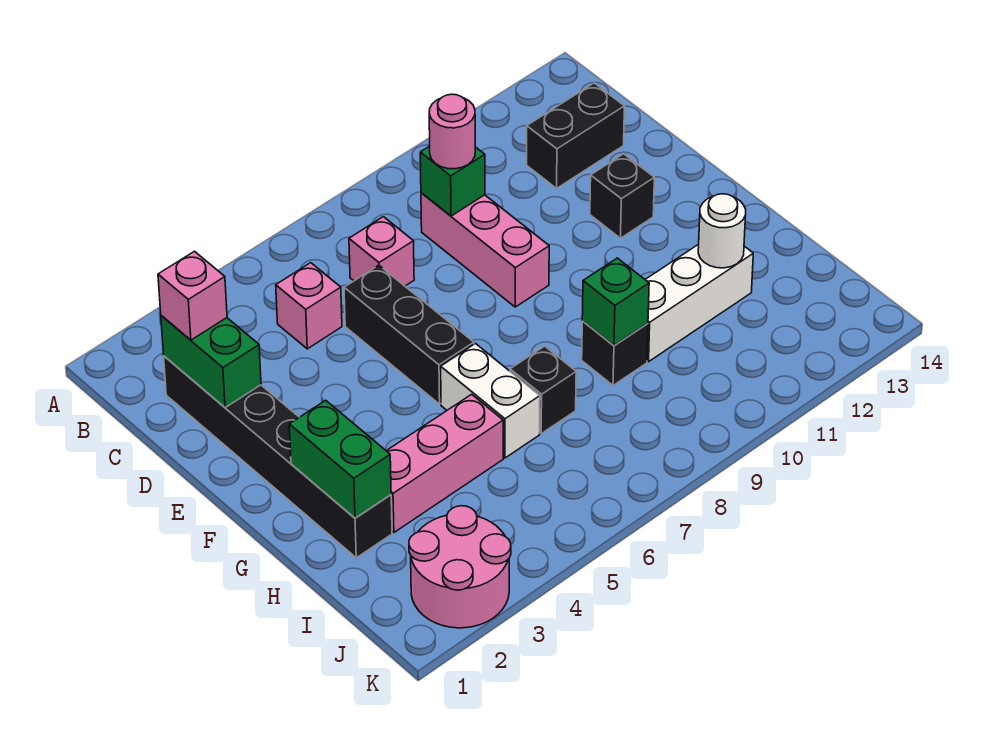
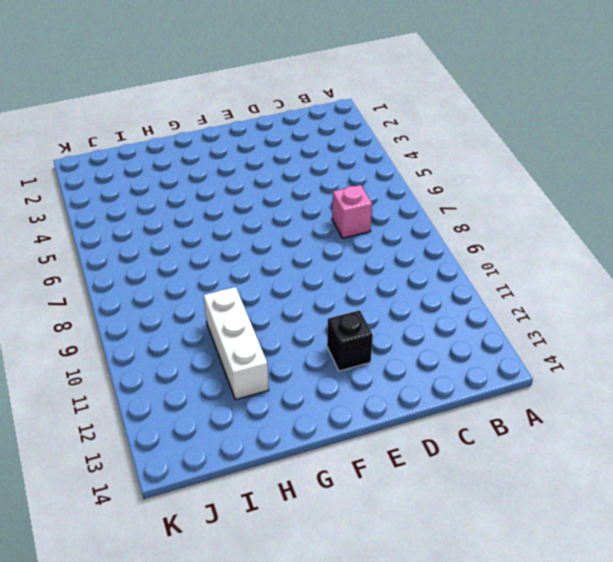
none -> black brick C2:H2 level 1
none -> pink brick C5 level 1
none -> pink brick C9:E9 level 1

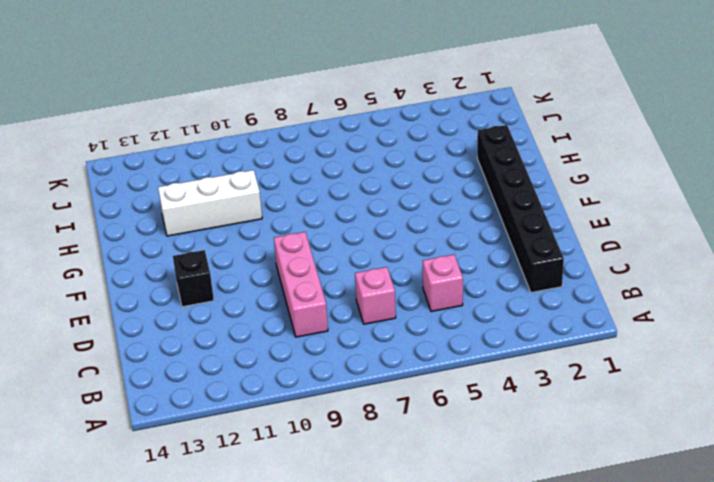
none -> black brick C12:C13 level 1
none -> black brick D6:F6 level 1
none -> white brick G6:H6 level 1

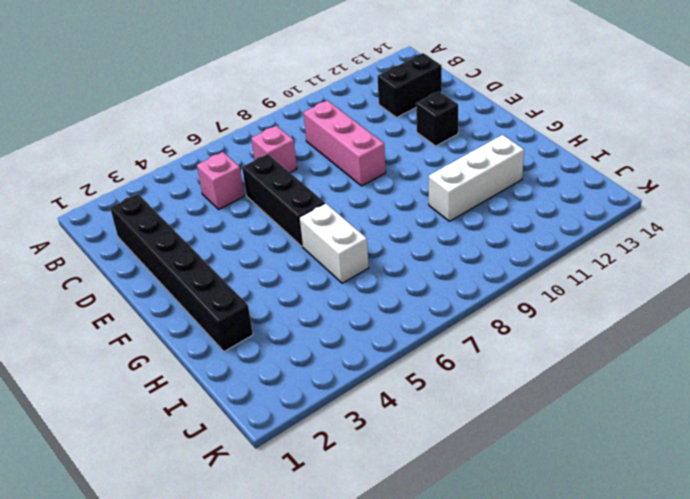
none -> pink brick H3:H5 level 1
none -> black brick H7 level 1
none -> black brick H9 level 1

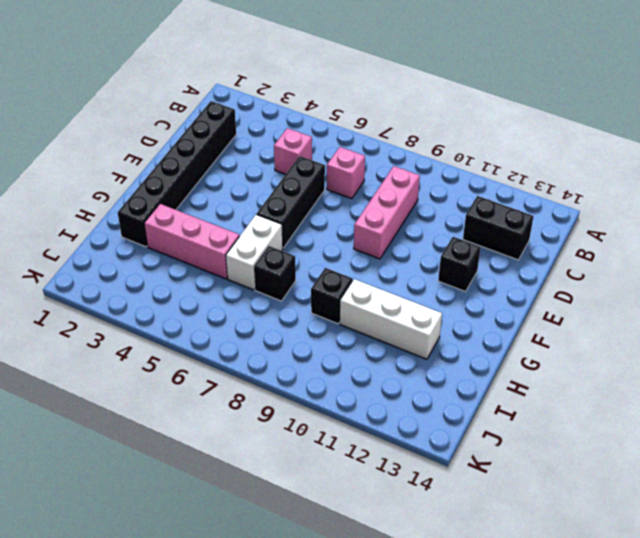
none -> pink round brick J2:K3 level 1
none -> green brick C2:D2 level 2
none -> green brick C9 level 2

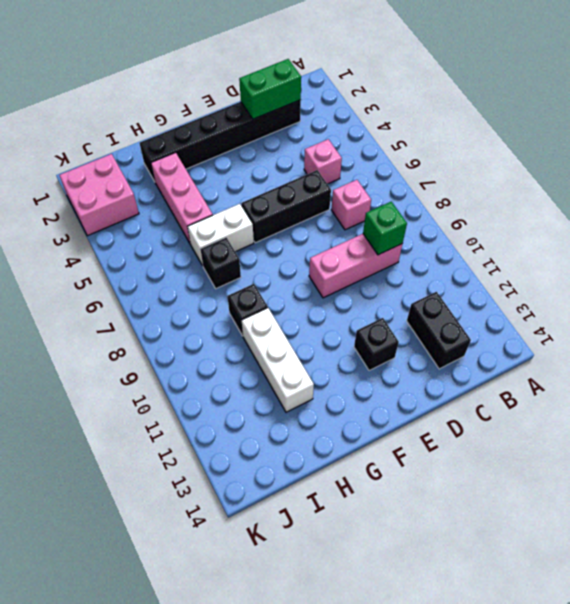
pink brick J2:K3 level 1 -> pink round brick J2:K3 level 1
none -> green brick G2:H2 level 2
none -> green brick H9 level 2
none -> white round brick H12 level 2

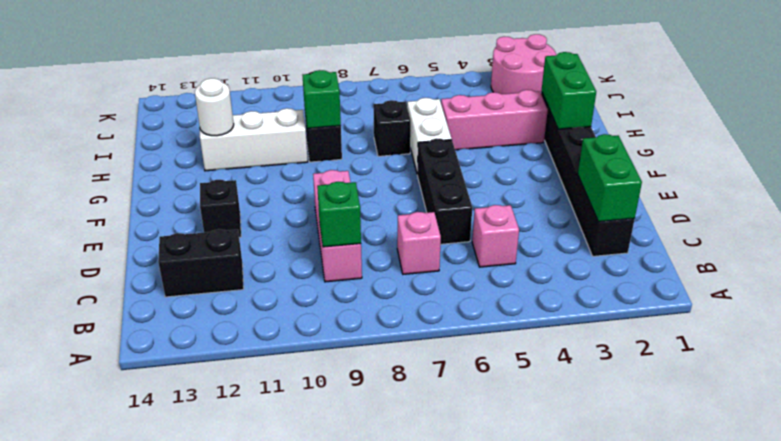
none -> pink brick C2 level 3
none -> pink round brick C9 level 3

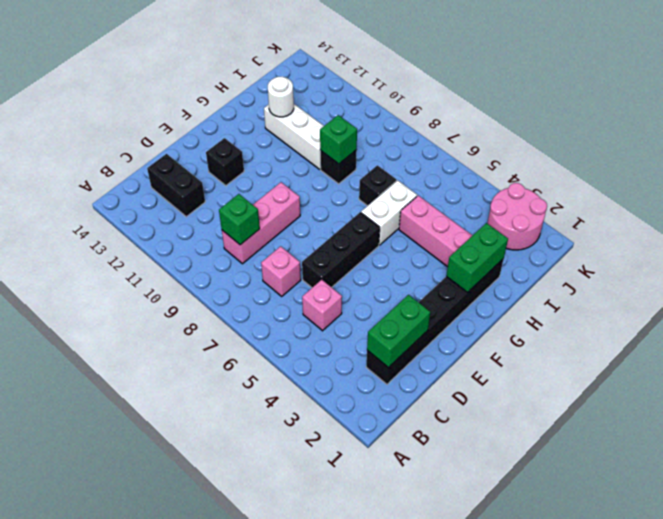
none -> pink brick C2 level 3
none -> pink round brick C9 level 3

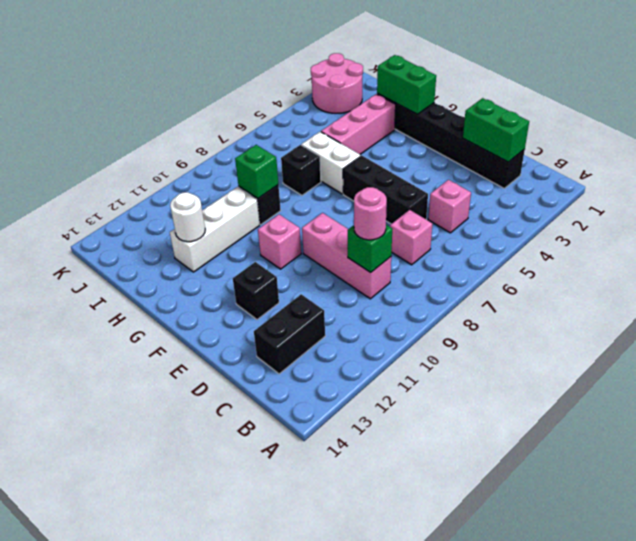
pink brick F10 level 1 -> pink brick C2 level 3

